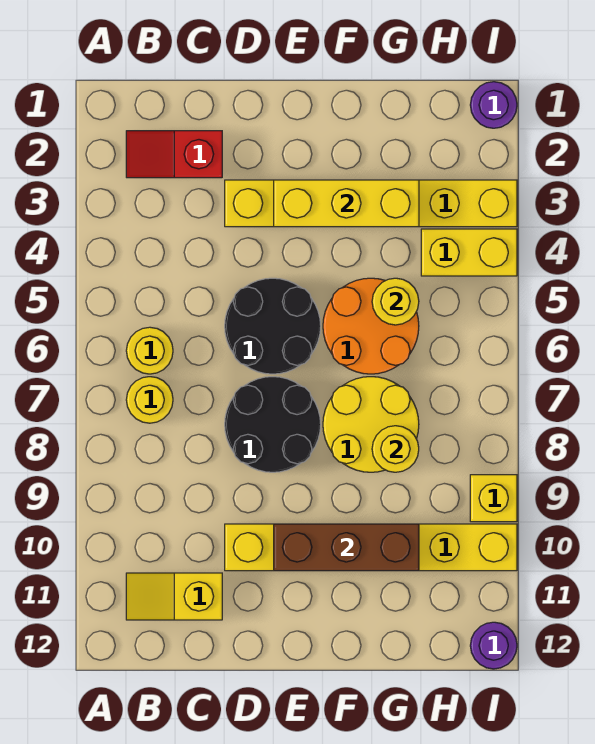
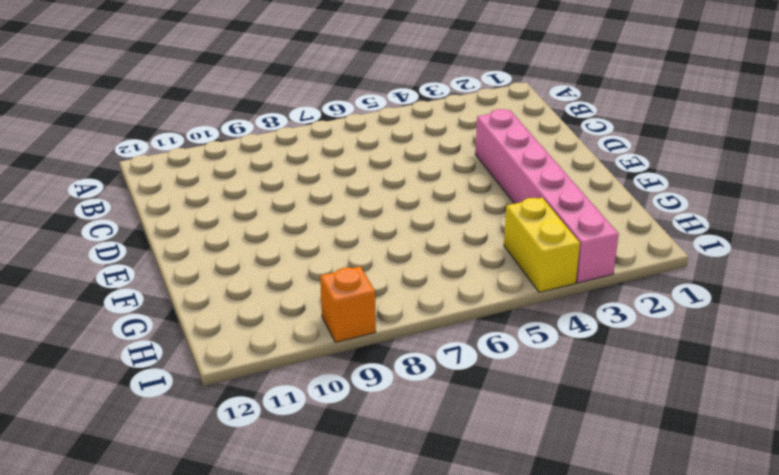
pink brick D3:I3 level 1 -> yellow brick D3:I3 level 1
orange brick I9 level 1 -> yellow brick I9 level 1
none -> red slope B2:C2 level 1 top C
none -> yellow round brick B6 level 1
none -> yellow round brick B7 level 1

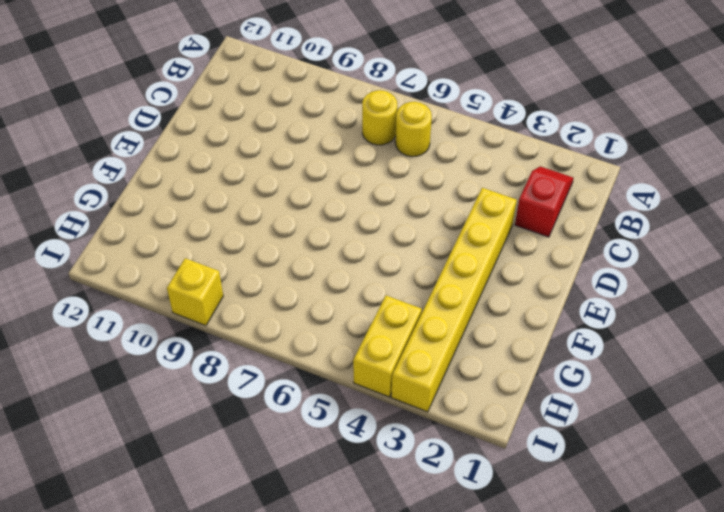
none -> yellow slope B11:C11 level 1 top C
none -> black round brick D5:E6 level 1
none -> black round brick D7:E8 level 1

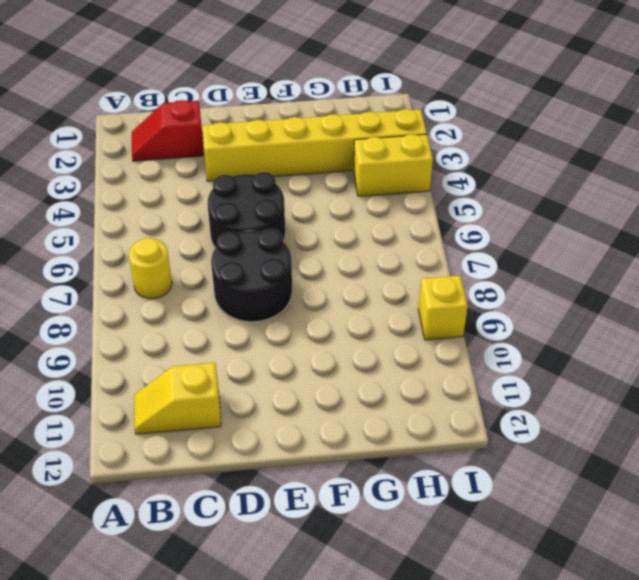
none -> yellow round brick B6 level 1
none -> yellow brick D10:I10 level 1
none -> orange round brick F5:G6 level 1

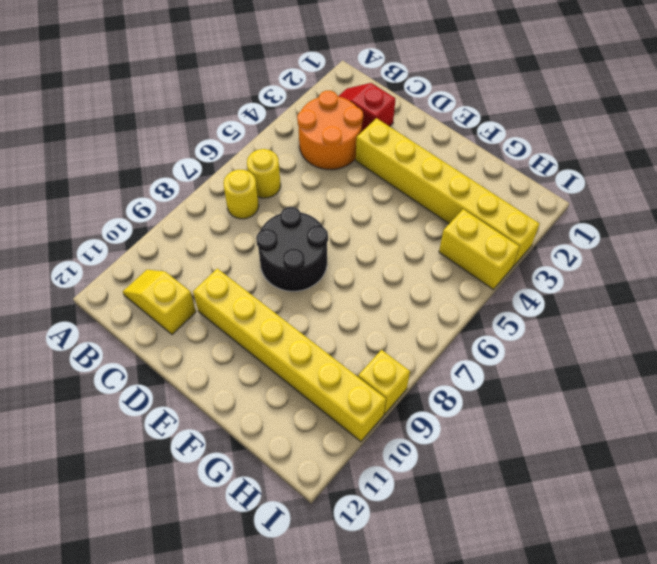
orange round brick B3:C4 level 1 -> orange round brick F5:G6 level 1
none -> black round brick D5:E6 level 1
none -> yellow round brick F7:G8 level 1
none -> purple round brick I1 level 1

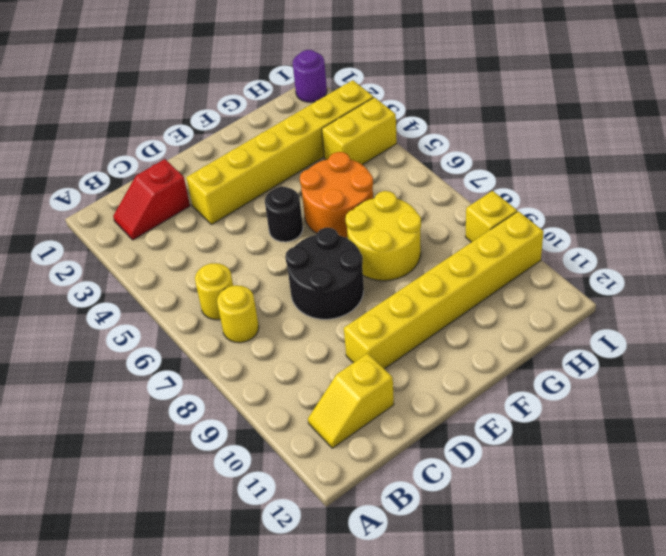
black round brick E5 level 1 -> black round brick D5:E6 level 1
none -> purple round brick I12 level 1
none -> yellow brick E3:G3 level 2
none -> brown brick E10:G10 level 2

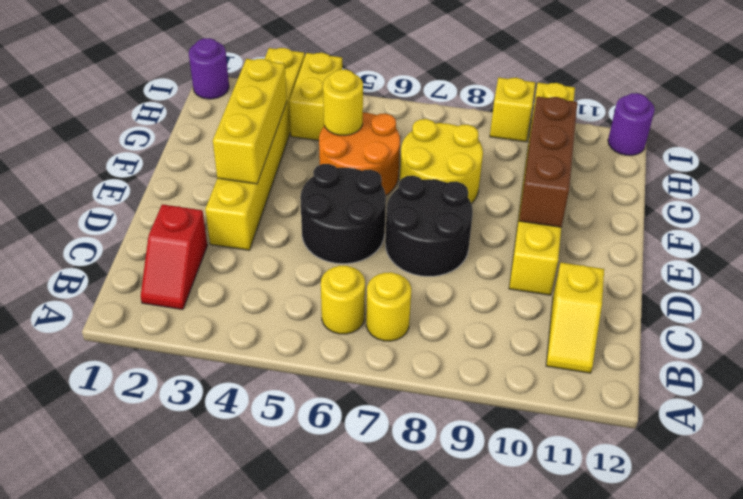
none -> yellow round brick G8 level 2

